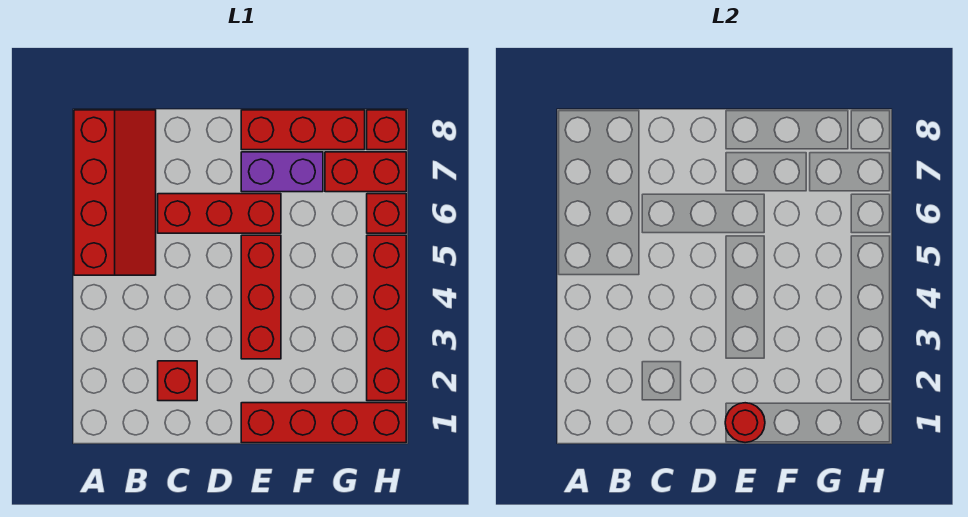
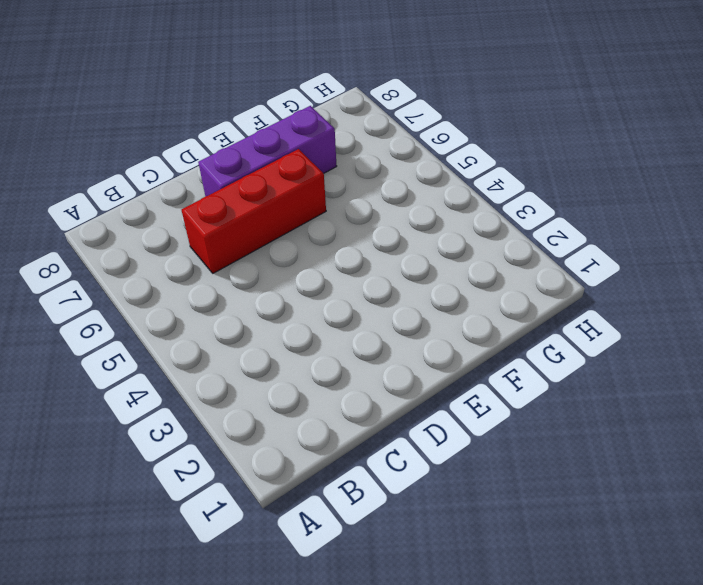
purple brick D7:F7 level 1 -> purple brick E7:F7 level 1
none -> red slope A5:B8 level 1 top A
none -> red brick C2 level 1
none -> red brick E1:H1 level 1

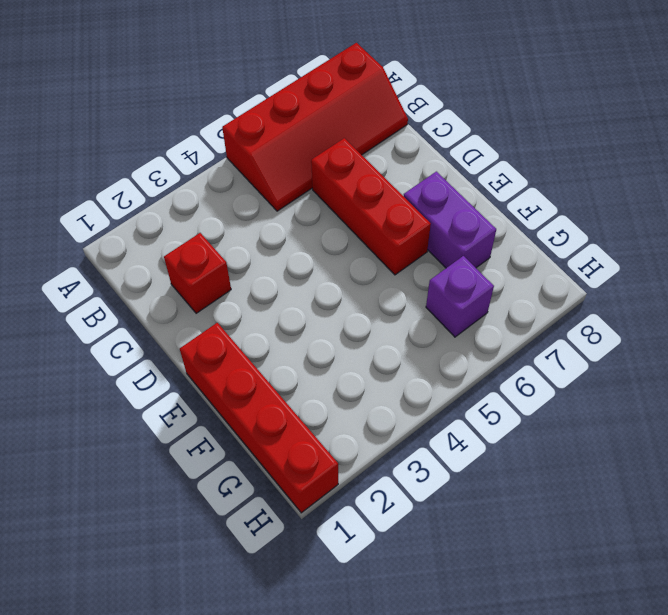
purple brick G6 level 1 -> none
none -> red brick E3:E5 level 1
none -> red brick E8:G8 level 1
none -> red brick G7:H7 level 1

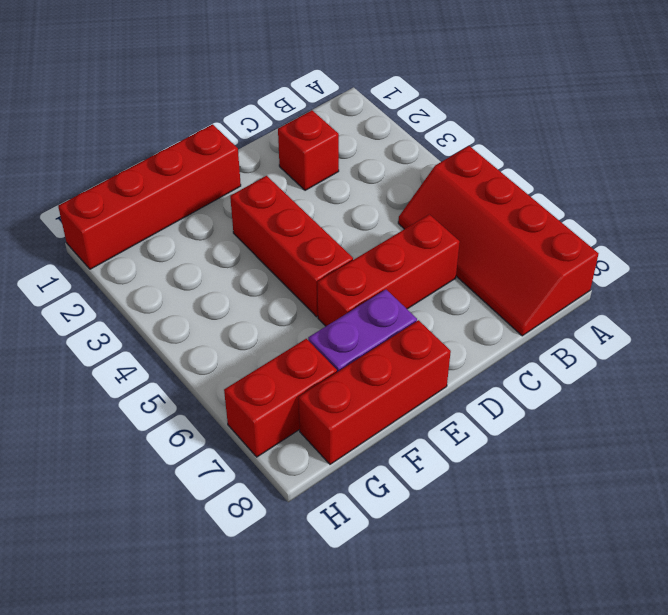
none -> red brick H2:H5 level 1
none -> red brick H6 level 1
none -> red brick H8 level 1

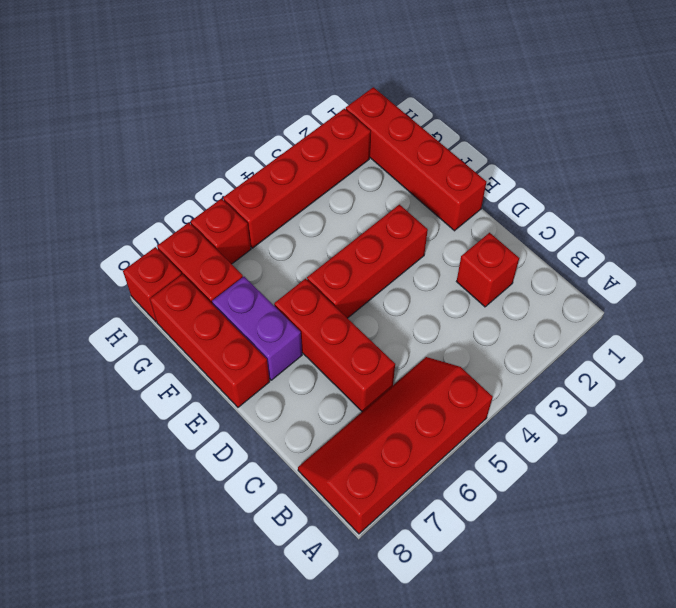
none -> red round brick E1 level 2

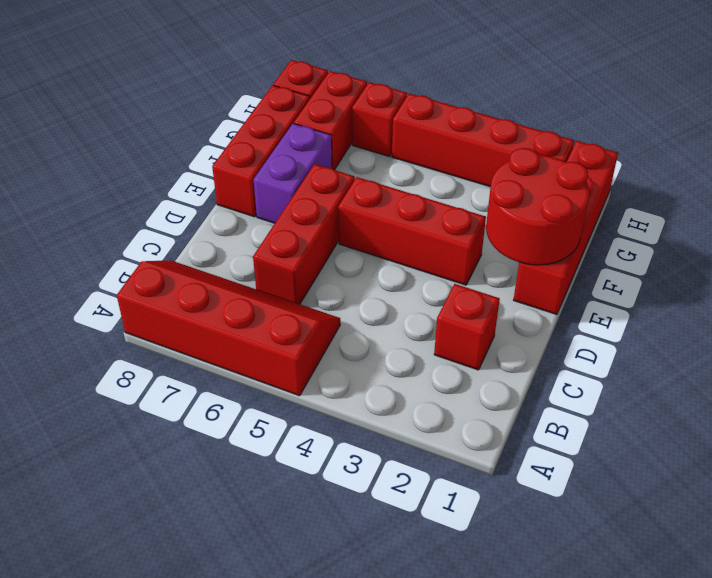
red round brick E1:F2 level 2 -> red round brick E1 level 2

